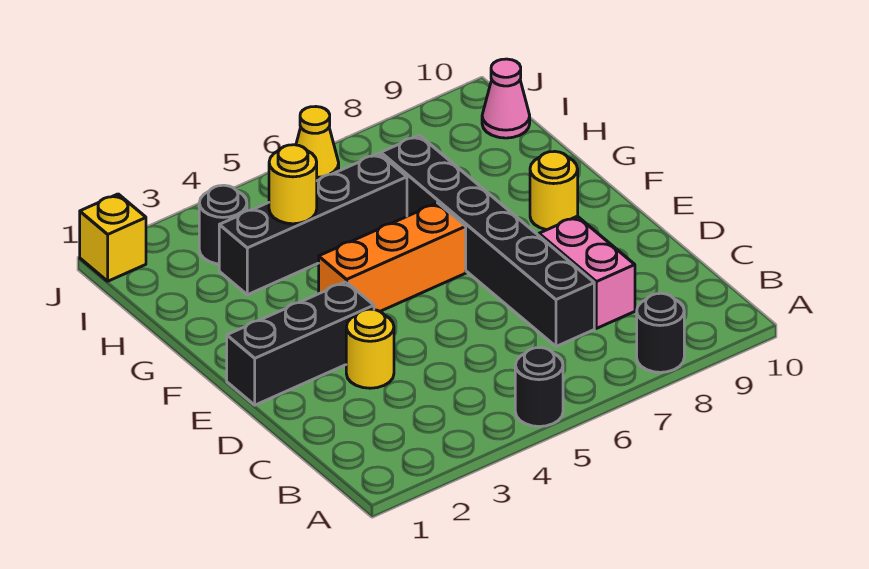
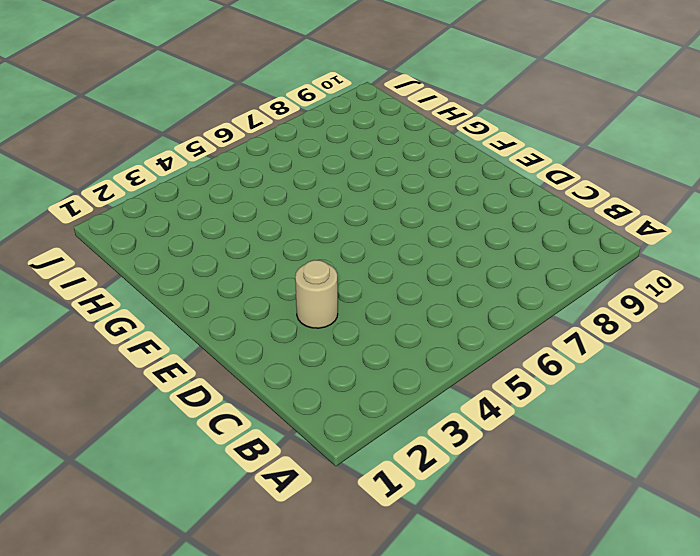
tan round brick D3 level 1 -> yellow round brick D3 level 1
none -> black round brick A5 level 1
none -> black round brick A8 level 1
none -> black brick C7:H7 level 1

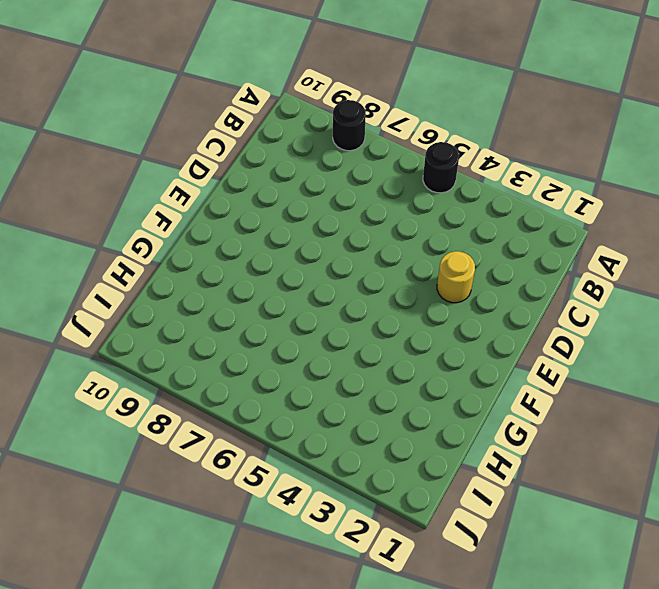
none -> black brick C7:H7 level 1
none -> pink brick C8:D8 level 1
none -> black brick E1:E3 level 1

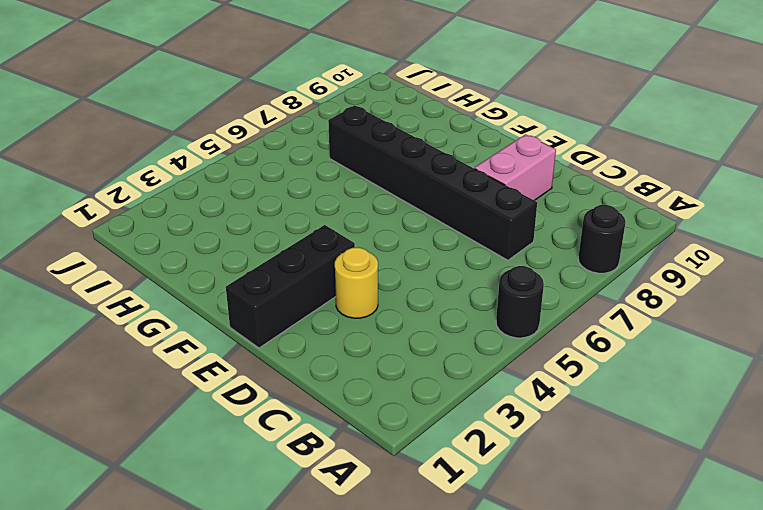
pink brick D8:D9 level 1 -> pink brick C8:D8 level 1
none -> orange brick F4:F6 level 1
none -> yellow round brick F9 level 1
none -> black brick H3:H6 level 1

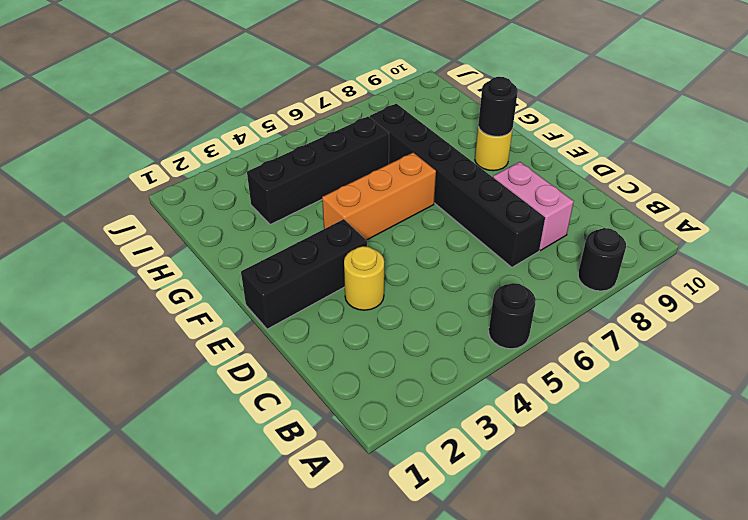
black round brick F9 level 2 -> black round brick I3 level 1
none -> pink cone I10 level 1
none -> yellow brick J1 level 1
none -> yellow cone J6 level 1

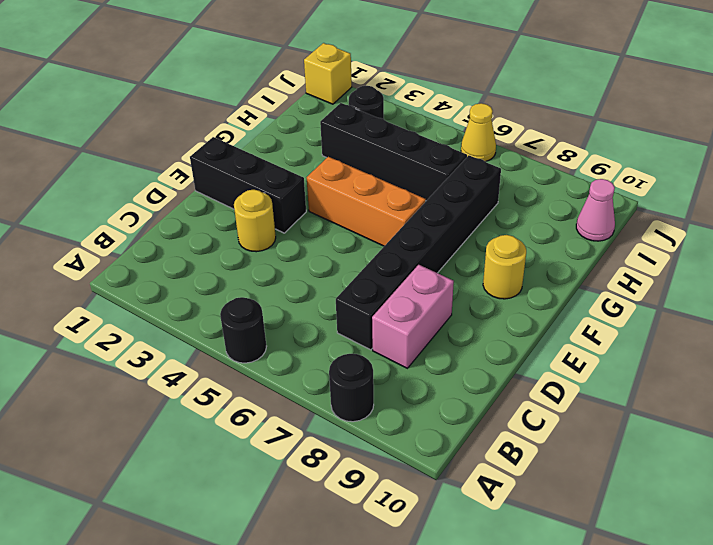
none -> yellow round brick H4 level 2

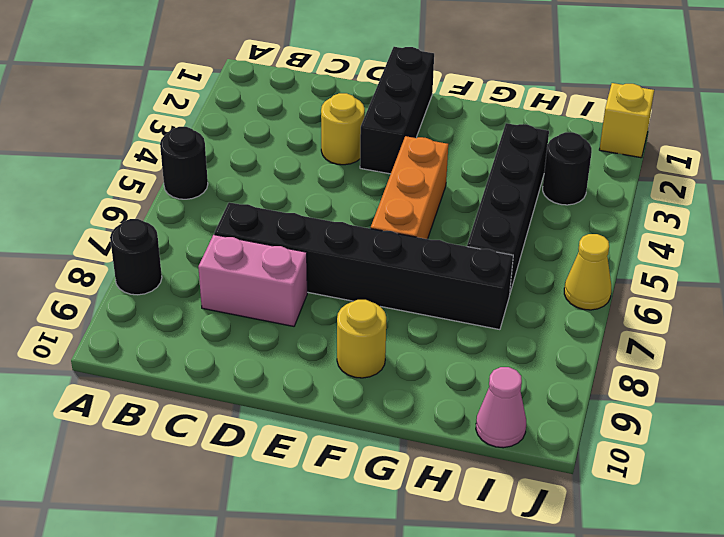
none -> yellow round brick H4 level 2

